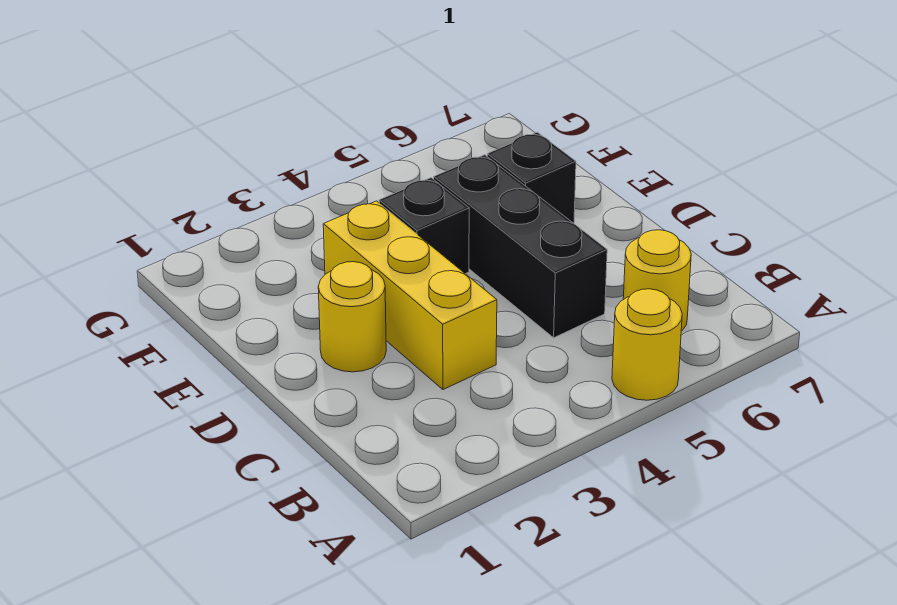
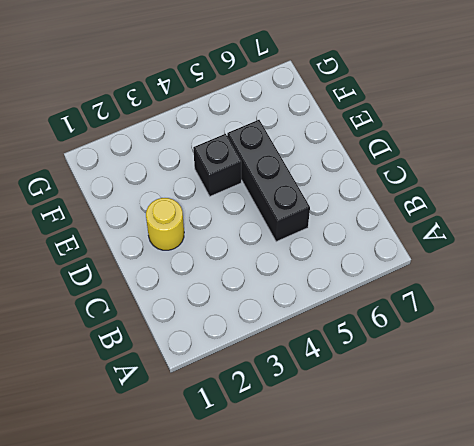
none -> yellow round brick A5 level 1
none -> yellow round brick B6 level 1

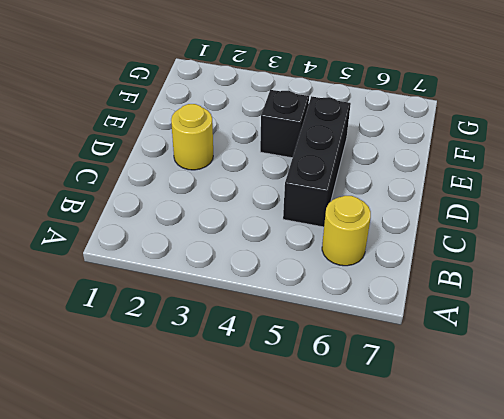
none -> yellow round brick A5 level 1
none -> yellow brick C3:E3 level 1

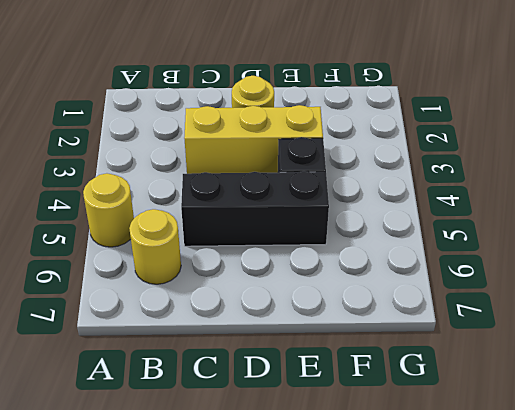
none -> black brick E6 level 1

